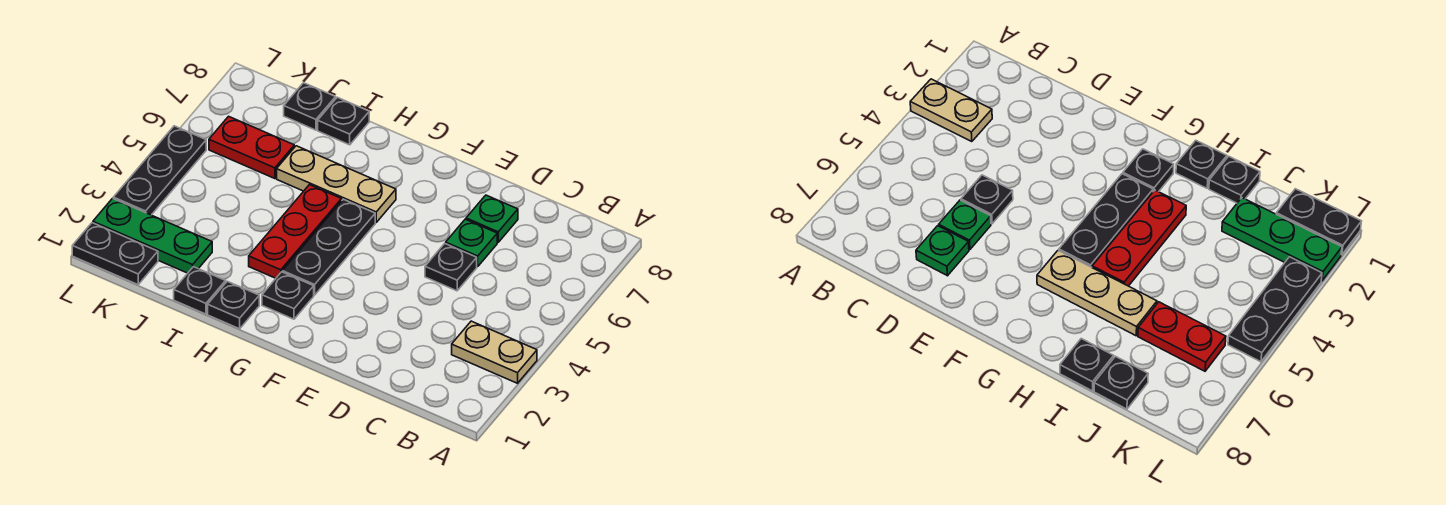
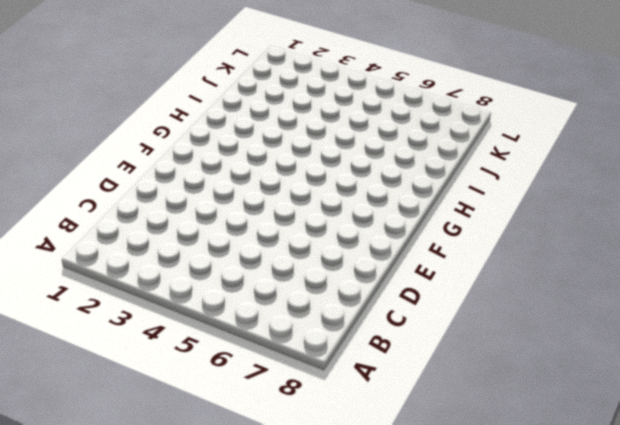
none -> tan plate A3:B3 level 1
none -> black plate D5 level 1
none -> green plate D6 level 1

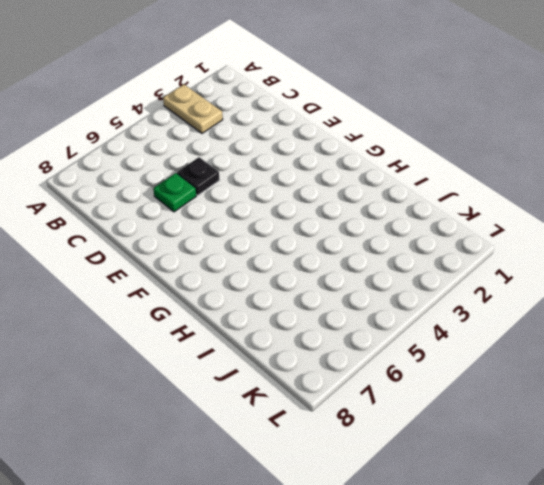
none -> green plate D7 level 1
none -> black plate G2 level 1
none -> black plate G3:G5 level 1

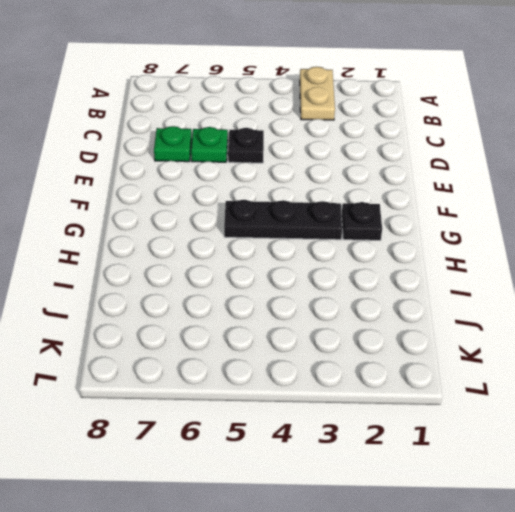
none -> tan plate G6:I6 level 1
none -> black plate H1 level 1
none -> red plate H3:H5 level 1

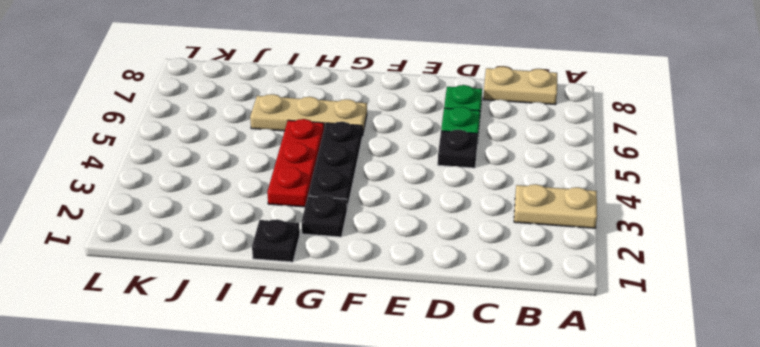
tan plate B8:C8 level 1 -> none
none -> black plate I1 level 1
none -> black plate I8 level 1
none -> green plate J2:L2 level 1

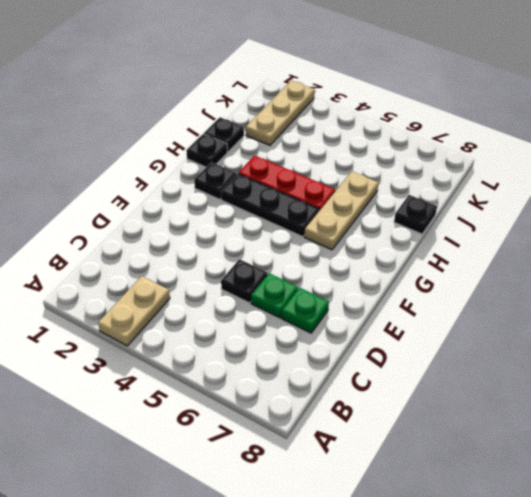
tan plate J2:L2 level 1 -> green plate J2:L2 level 1
none -> red plate J6:K6 level 1
none -> black plate J8 level 1
none -> black plate K1:L1 level 1

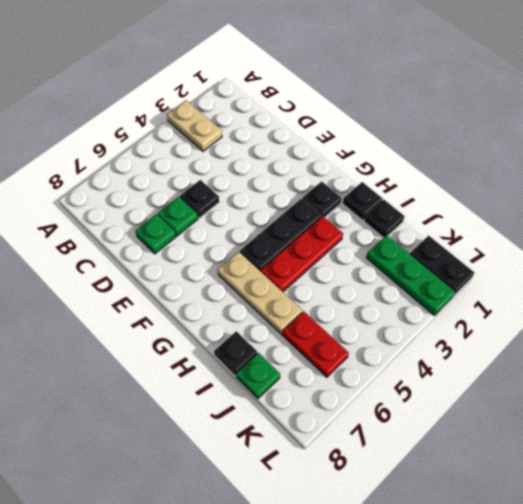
green plate J8 level 1 -> black plate J8 level 1
none -> black plate L3:L5 level 1

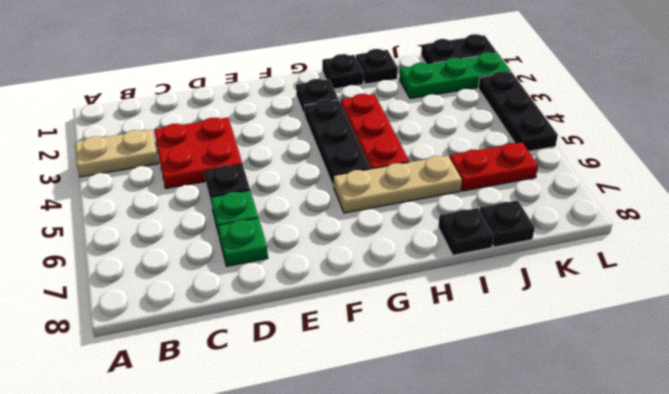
red plate C3:D4 level 1 -> none

